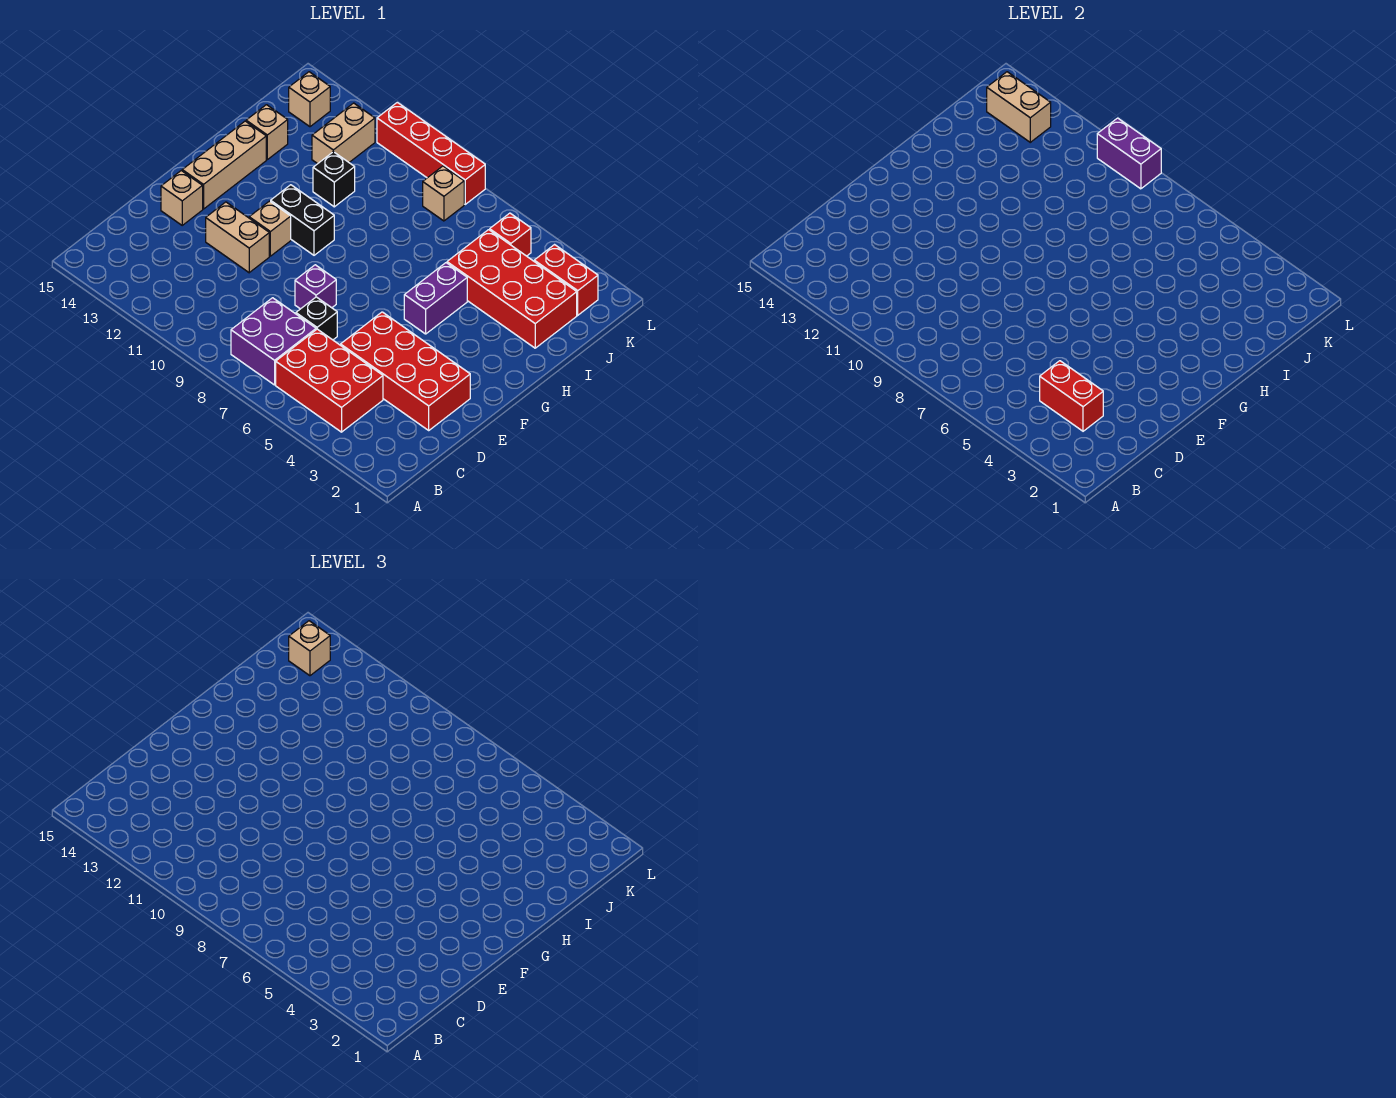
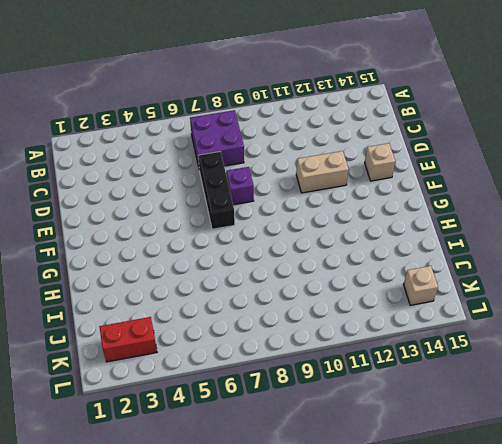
black brick D7:F7 level 1 -> black brick D7 level 1
none -> red brick B4:C6 level 1
none -> red brick D2:E5 level 1
none -> tan brick F11 level 1

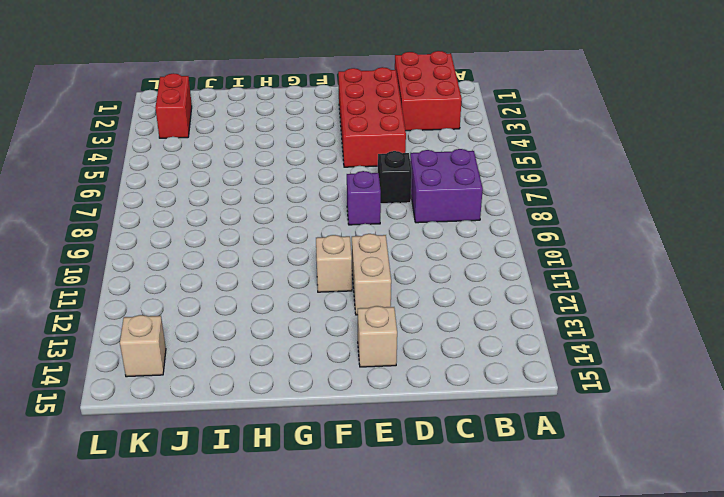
red brick B1:C3 level 1 -> red brick B4:C6 level 1
none -> tan brick F14:H14 level 1
none -> purple brick G5:H5 level 1
none -> black brick G10:G11 level 1

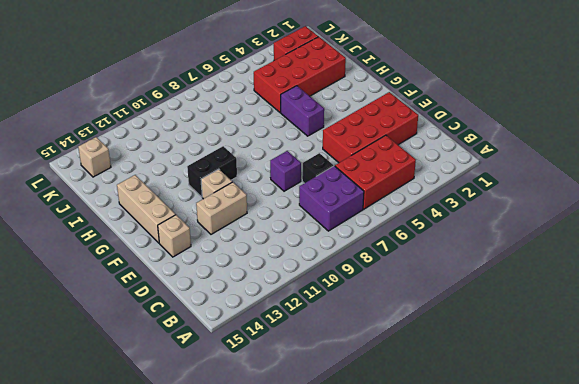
none -> black brick I11 level 1
none -> tan brick I14 level 1
none -> tan brick J12:K12 level 1

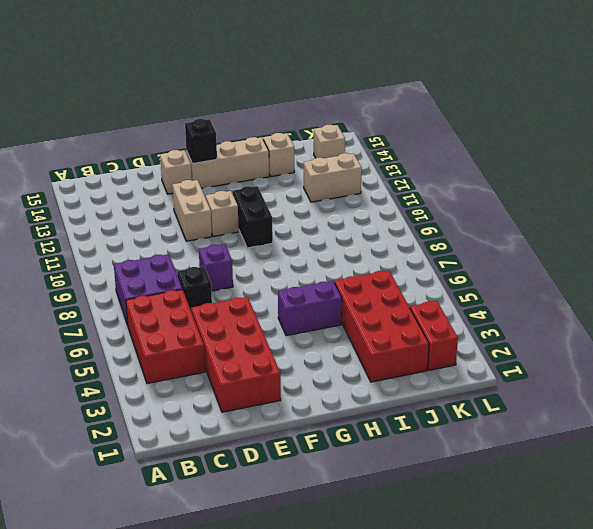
black brick F14 level 2 -> black brick I11 level 1
none -> red brick K5 level 1
none -> tan brick K8 level 1
none -> red brick L8:L11 level 1

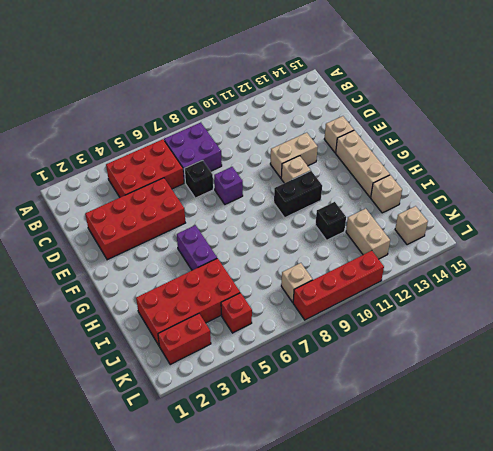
none -> red brick C3:C4 level 2
none -> tan brick K13:K14 level 2
none -> purple brick L9:L10 level 2

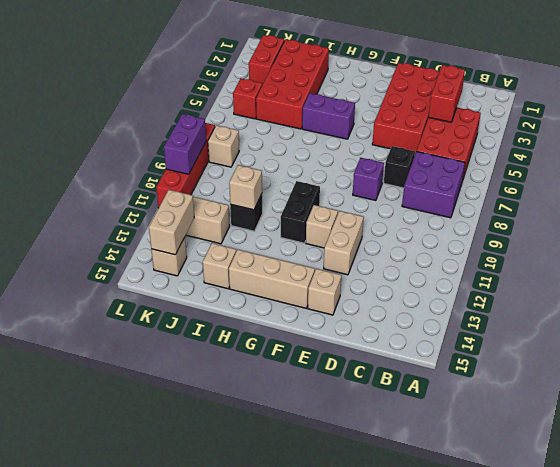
tan brick I11 level 2 -> tan brick K14 level 3

